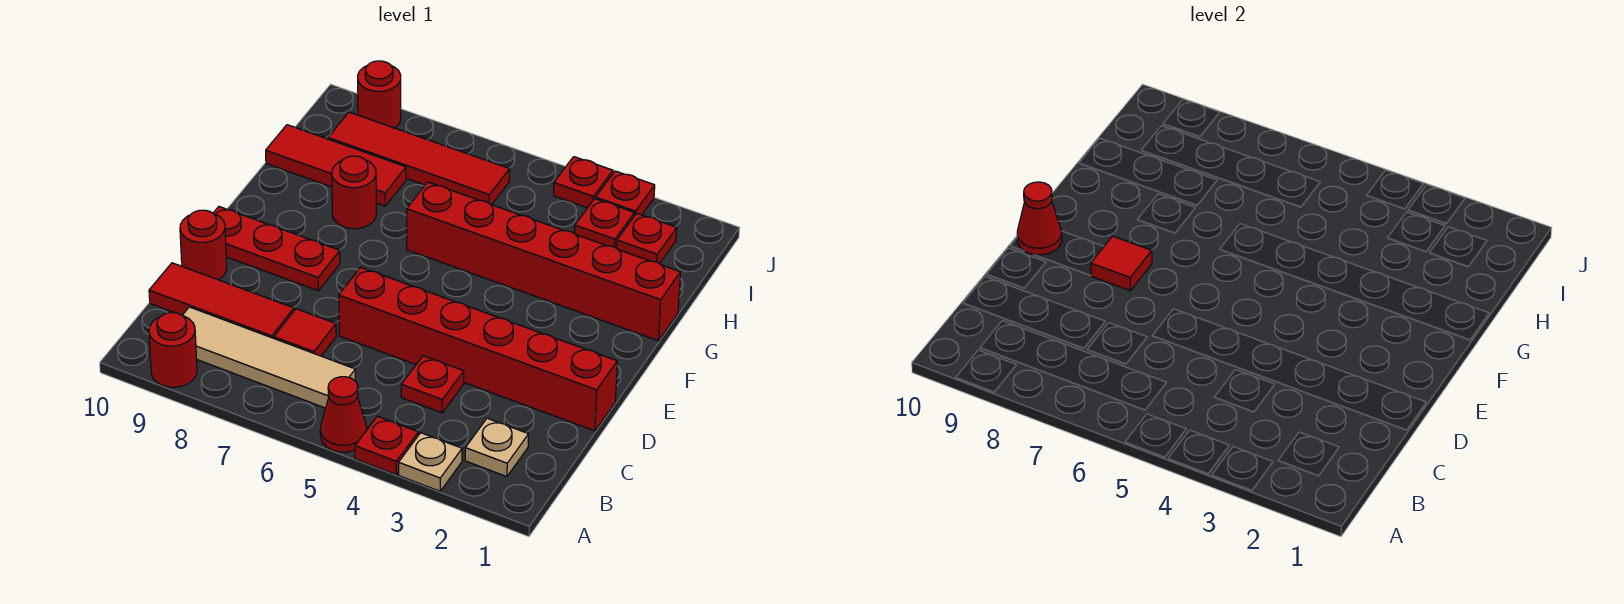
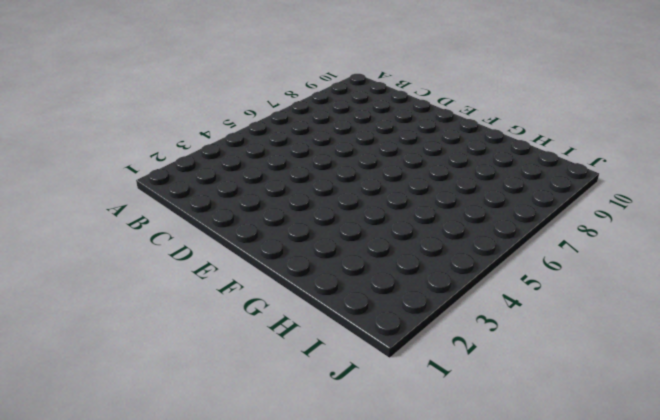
none -> tan plate A3 level 1
none -> red plate A4 level 1
none -> red cone A5 level 1

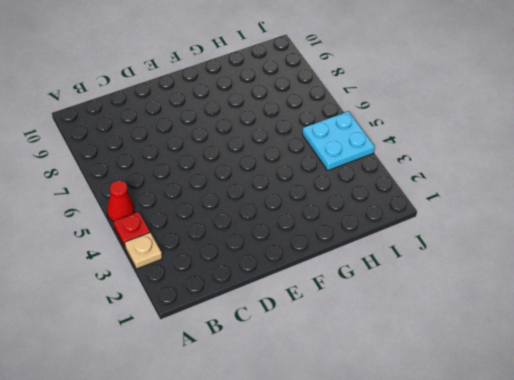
cyan plate I4:J5 level 1 -> red plate J4 level 1
none -> red round brick A9 level 1
none -> tan plate B2 level 1
none -> tan tile B6:B9 level 1

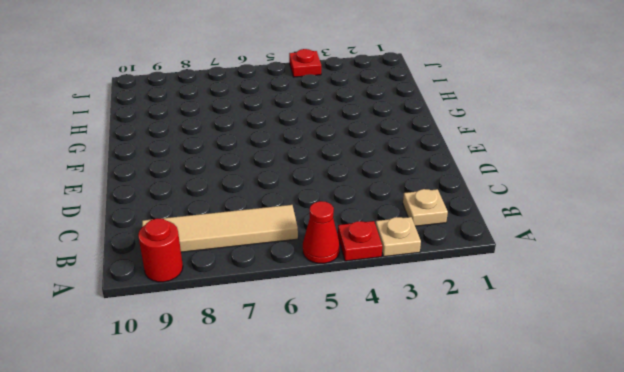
none -> red plate C4 level 1
none -> red tile C7 level 1
none -> red tile C8:C10 level 1

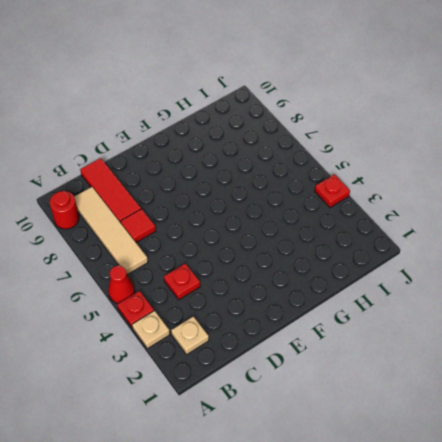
none -> red brick D1:D6 level 1
none -> red round brick D10 level 1
none -> red plate E8:E10 level 1

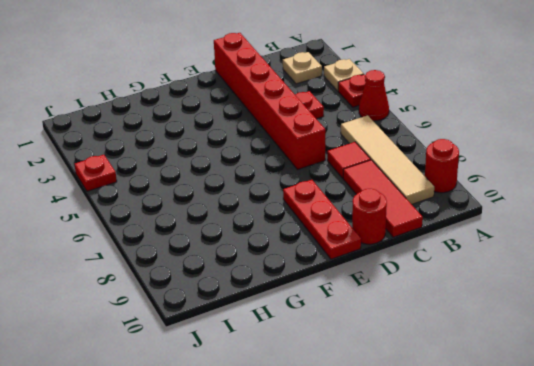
none -> red brick G1:G6 level 1
none -> red round brick G8 level 1
none -> red tile H8:H10 level 1

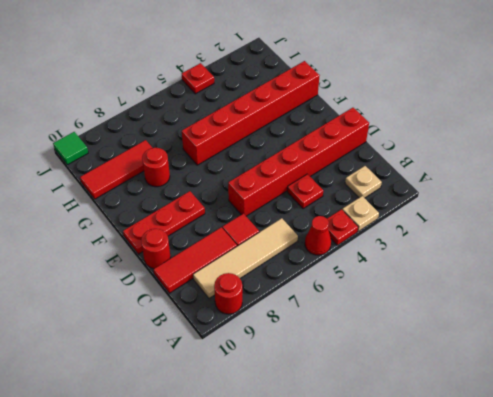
green tile J10 level 1 -> none
none -> red plate I2 level 1
none -> red plate I3 level 1
none -> red tile I6:I9 level 1

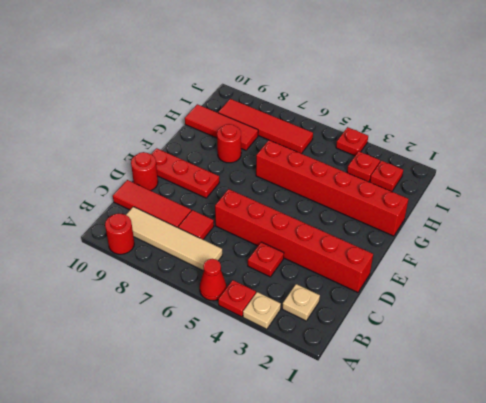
none -> red plate J3 level 1
none -> red round brick J9 level 1
none -> red tile E8 level 2

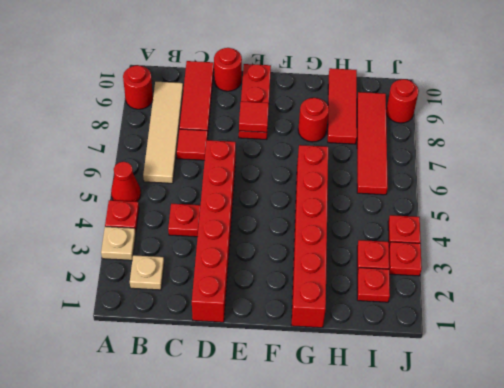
none -> red cone E10 level 2

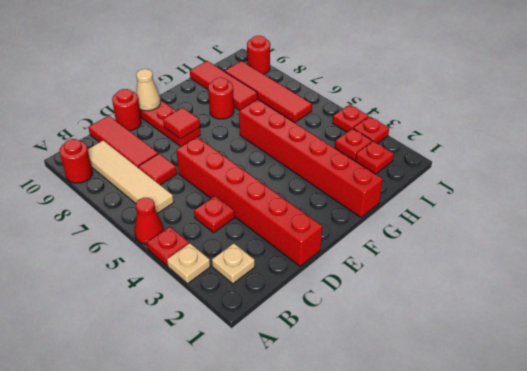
tan cone E10 level 2 -> red cone E10 level 2

